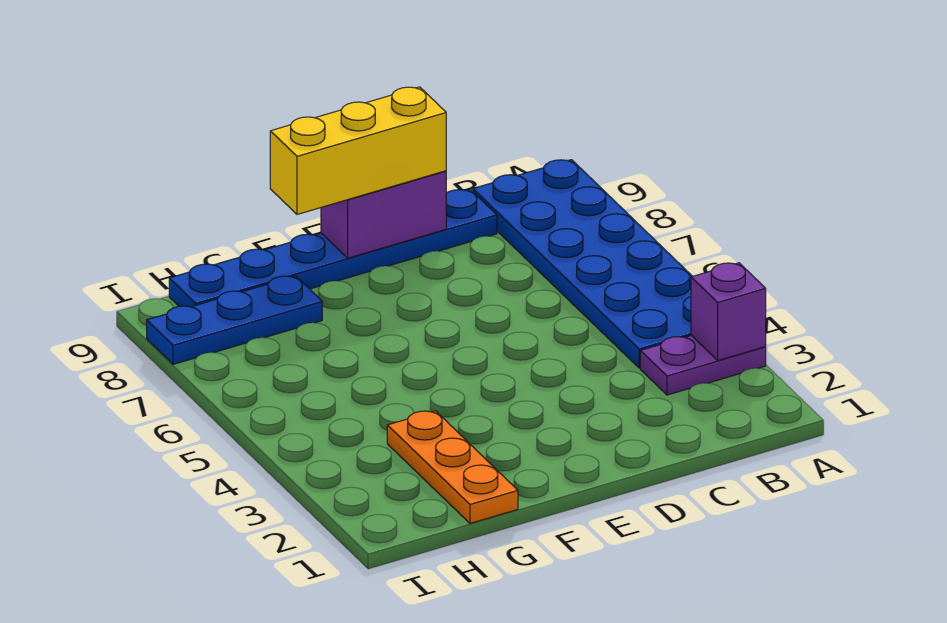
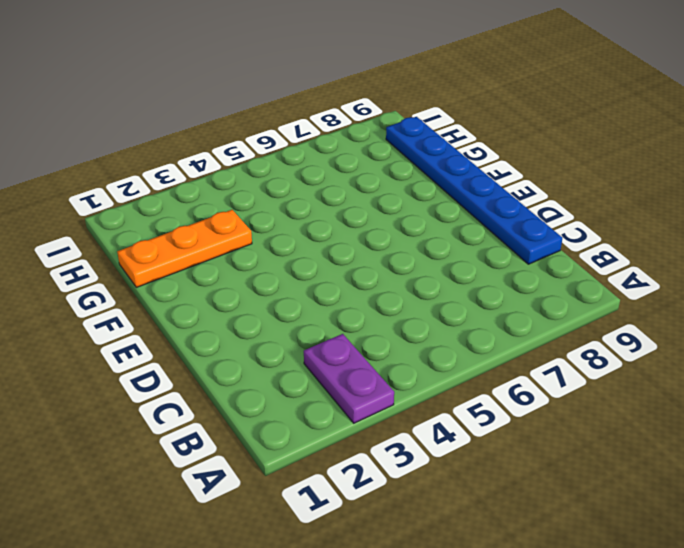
none -> blue plate A4:B9 level 1
none -> blue plate G8:I8 level 1

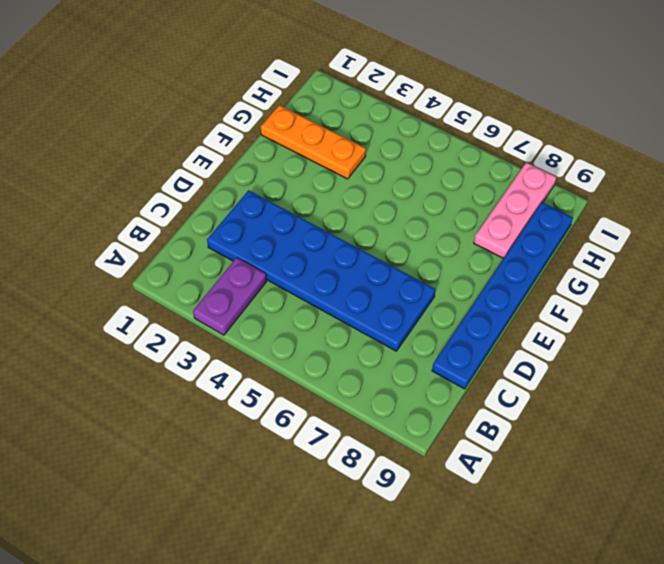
blue plate C2:D7 level 1 -> blue plate A4:B9 level 1
pink plate G8:I8 level 1 -> blue plate G8:I8 level 1
none -> purple brick A3 level 2
none -> purple brick D9:E9 level 2

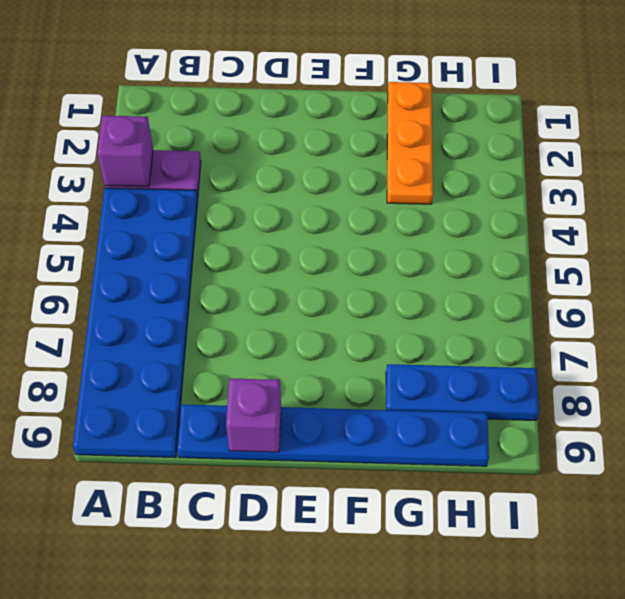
purple brick D9 level 2 -> purple brick D9:E9 level 2
none -> yellow brick D9:F9 level 3

